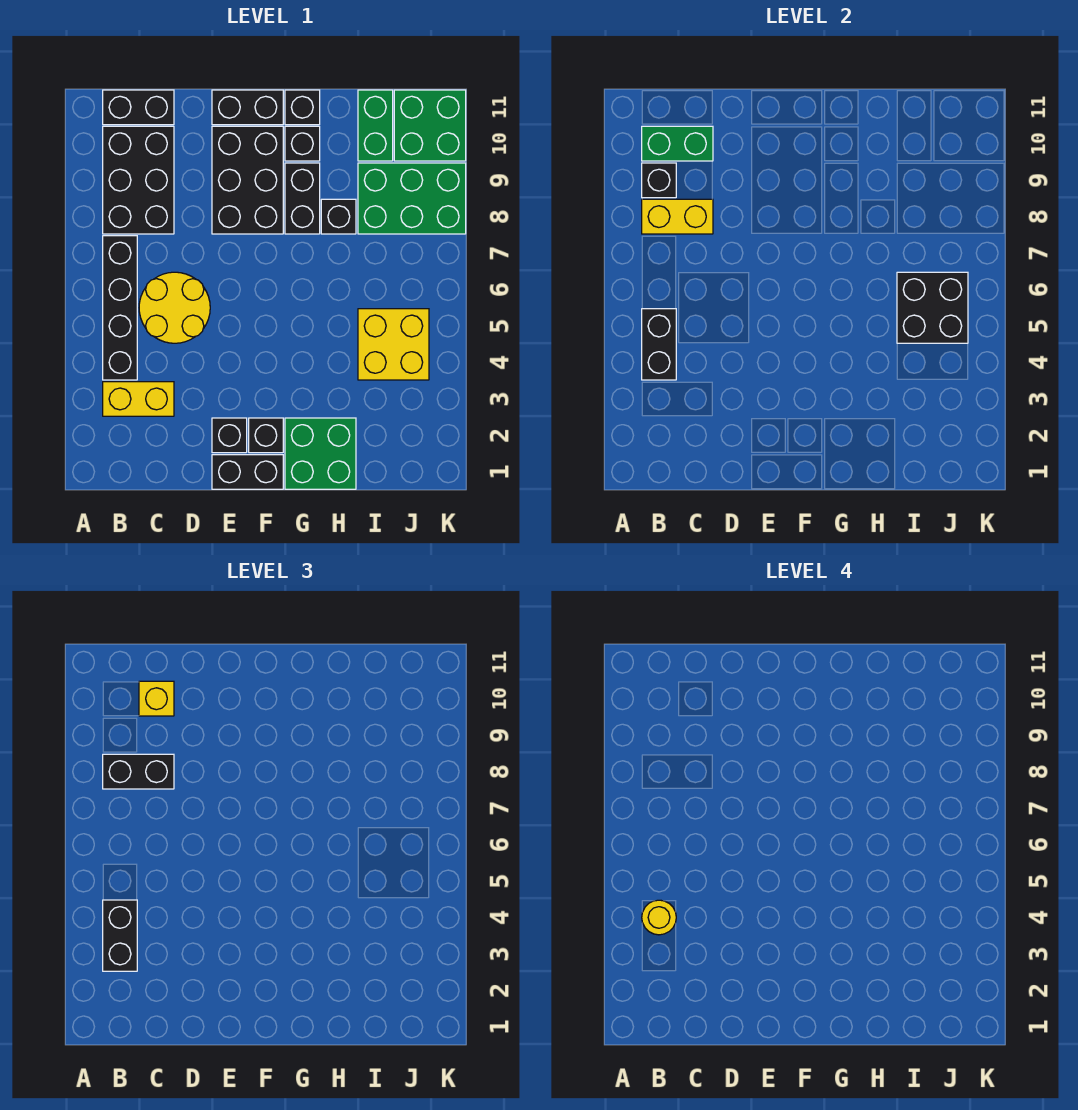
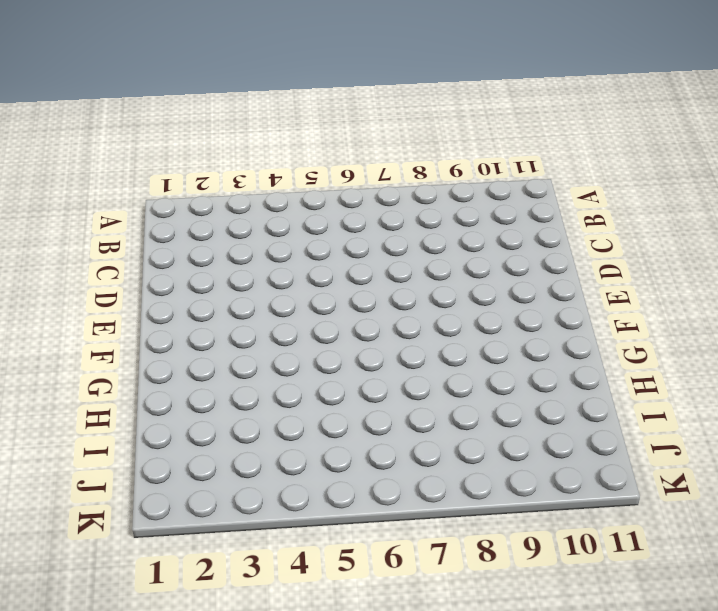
none -> yellow brick B3:C3 level 1
none -> black brick B4:B7 level 1
none -> black brick B8:C10 level 1

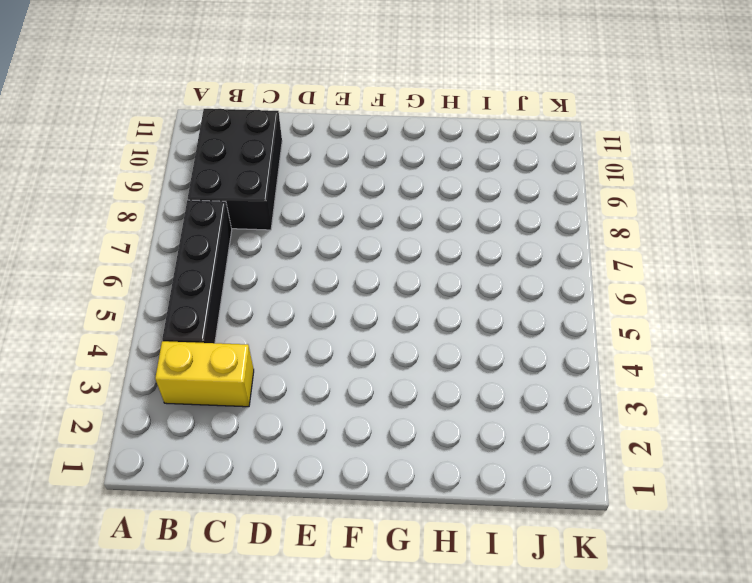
none -> black brick B11:C11 level 1
none -> yellow round brick C5:D6 level 1
none -> black brick E1:F1 level 1

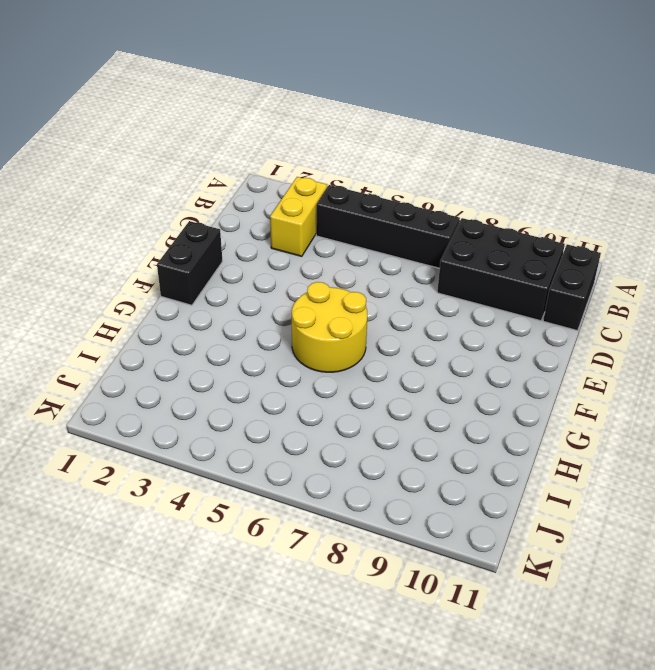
yellow round brick F5:G6 level 1 -> yellow round brick C5:D6 level 1
none -> black brick E2 level 1
none -> black brick E8:F10 level 1
none -> black brick E11:F11 level 1

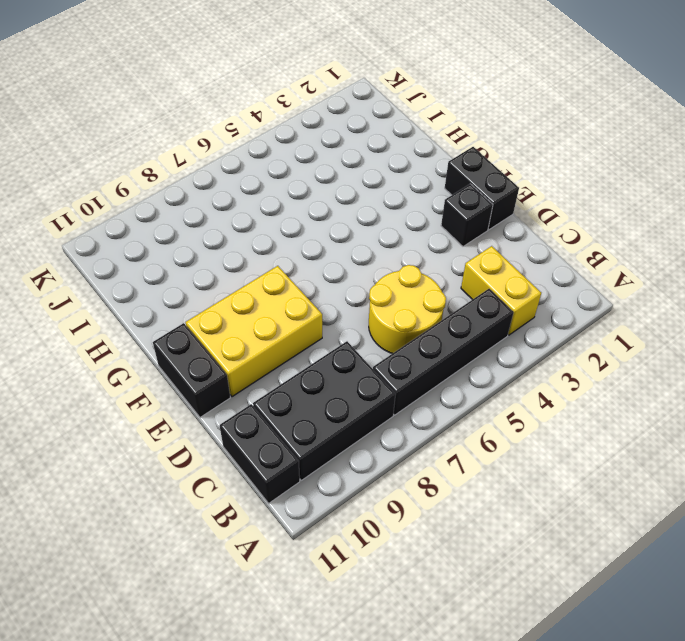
yellow brick E8:F10 level 1 -> black brick E8:F10 level 1
none -> black brick F2 level 1
none -> green brick G1:H2 level 1
none -> black brick G8:G9 level 1

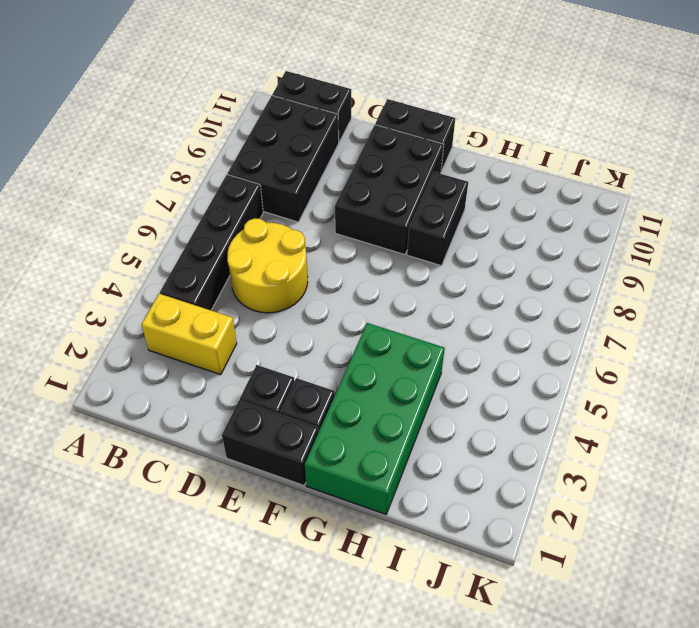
green brick G1:H4 level 1 -> green brick G1:H2 level 1
none -> black brick G10 level 1
none -> black brick G11 level 1
none -> black brick H8 level 1

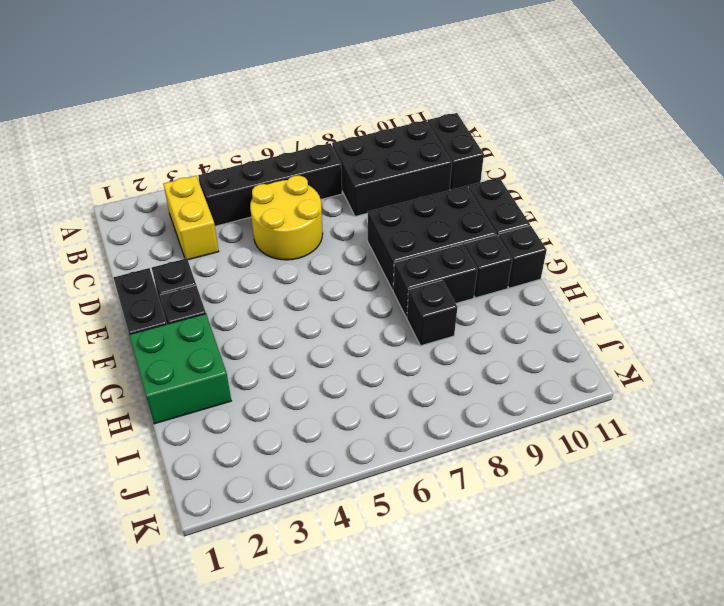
none -> yellow brick I4:J5 level 1
none -> green brick I8:K9 level 1
none -> green brick I10:I11 level 1

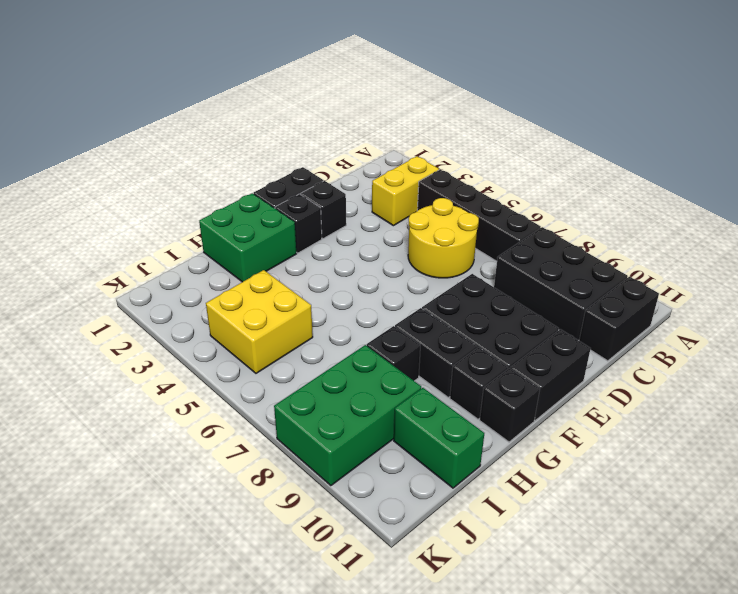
none -> green brick J10:K11 level 1
none -> black brick B4:B5 level 2
none -> yellow brick B8:C8 level 2

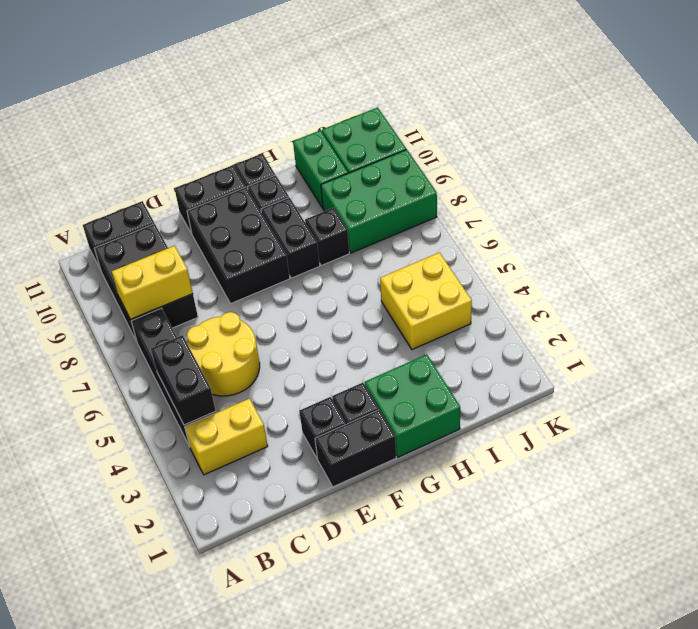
none -> black brick B9 level 2
none -> green brick B10:C10 level 2
none -> black brick I5:J6 level 2

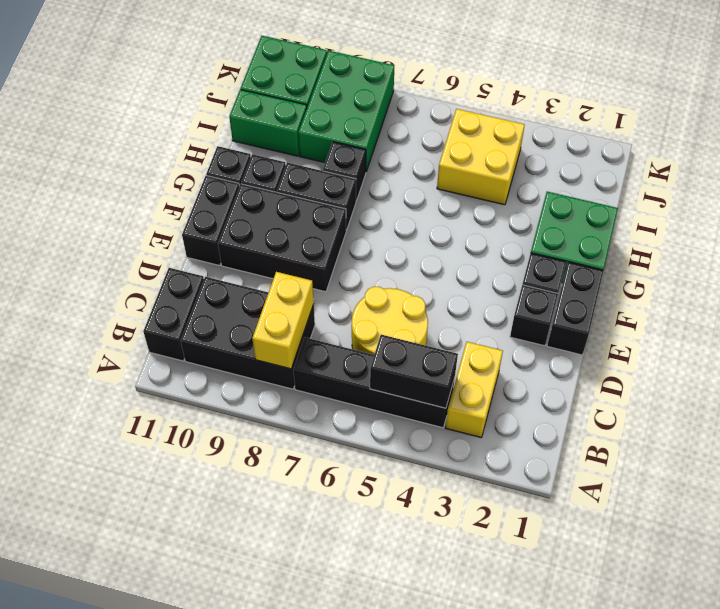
none -> black brick B9 level 2
none -> green brick B10:C10 level 2
none -> black brick I5:J6 level 2

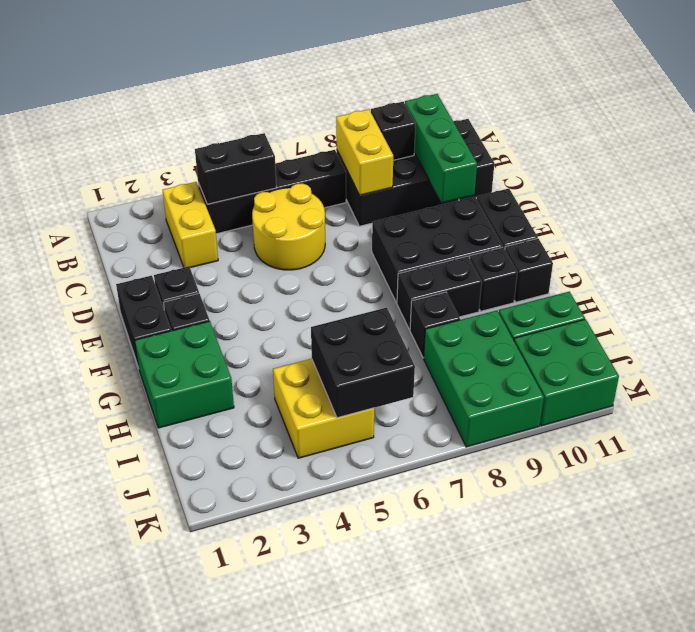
green brick B10:D10 level 2 -> green brick B10:C10 level 2
none -> black brick B3:B4 level 3
none -> black brick B8:C8 level 3
none -> yellow brick C10 level 3

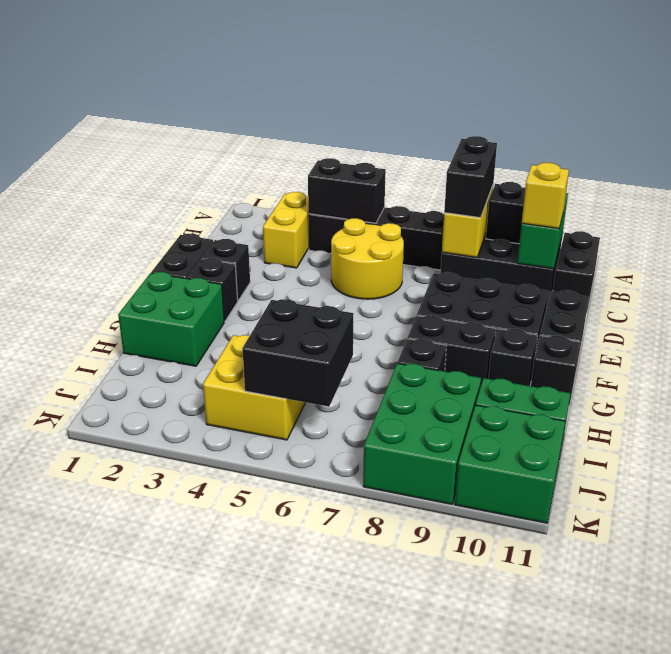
none -> black brick B3:B4 level 3
none -> yellow round brick B4 level 4

